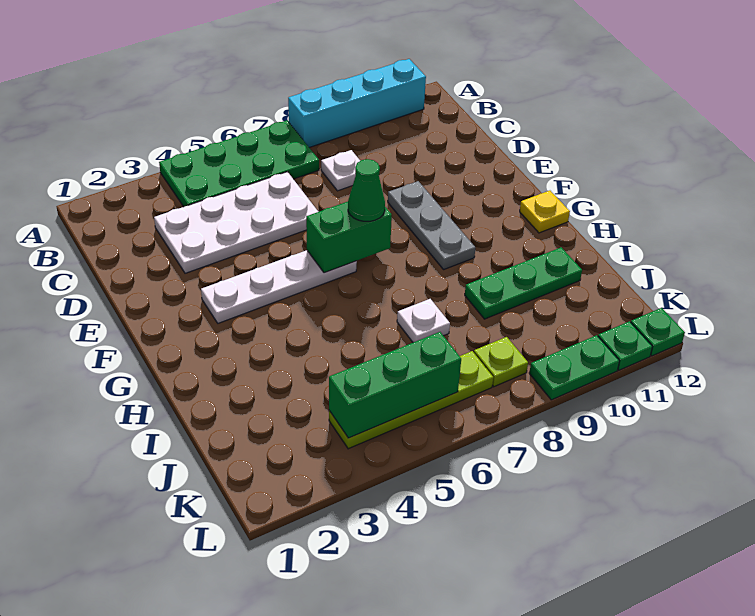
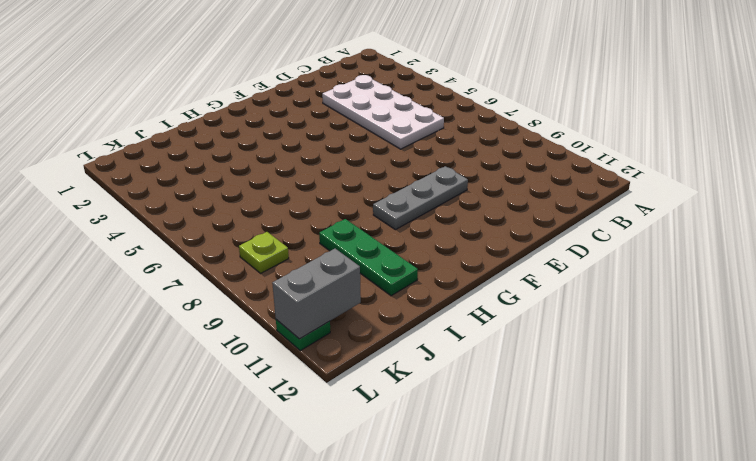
grey brick K11:L11 level 2 -> none
none -> green plate A4:B7 level 1
none -> cyan brick A8:A11 level 1
none -> white plate C8 level 1

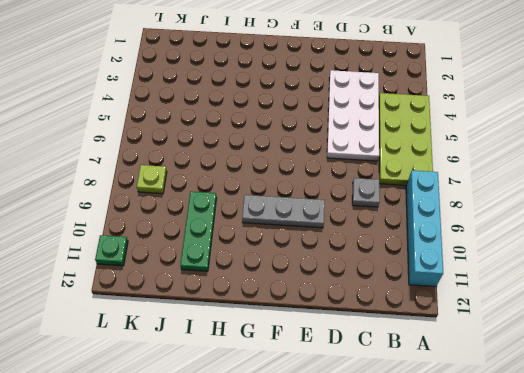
lime plate A4:B7 level 1 -> green plate A4:B7 level 1
grey plate C8 level 1 -> white plate C8 level 1
none -> white plate F3:F6 level 1
none -> yellow plate G12 level 1
none -> white plate I7 level 1

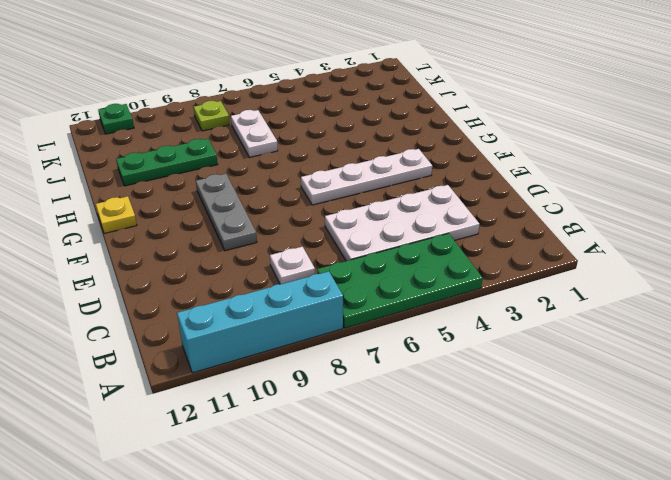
white plate I7:J7 level 1 -> white plate I7 level 1
none -> lime plate K4:K7 level 1
none -> green plate L9:L10 level 1
none -> green plate L12 level 1

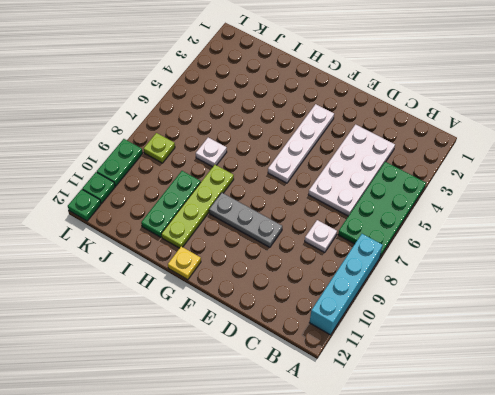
lime plate H8:H11 level 1 -> lime plate K4:K7 level 1
none -> green brick F6:F7 level 2
none -> green brick K4:K6 level 2
none -> green cone F7 level 3

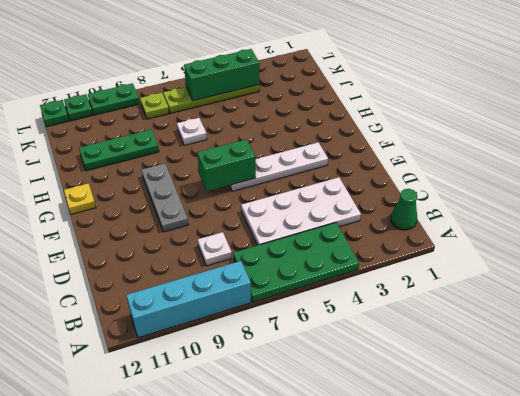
green cone B1 level 1 -> green cone F7 level 3

